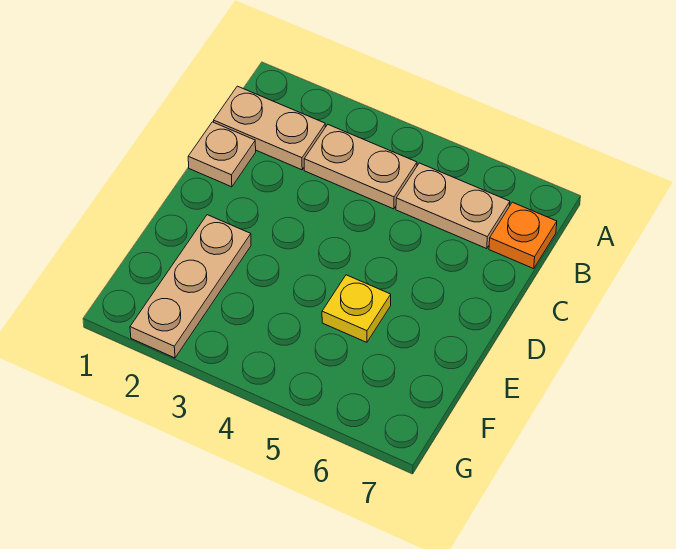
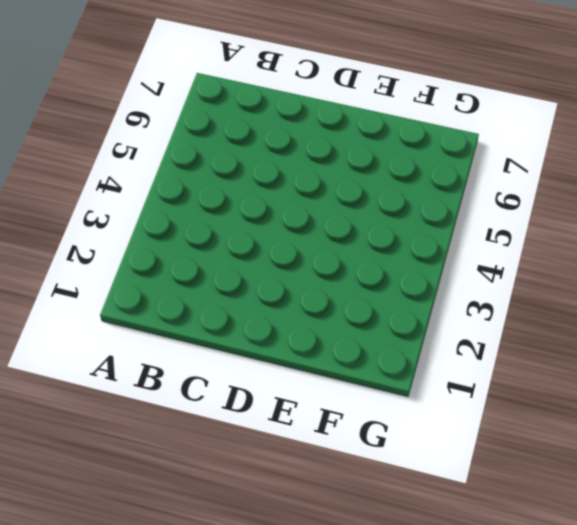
none -> tan plate B1:B2 level 1
none -> tan plate B3:B4 level 1

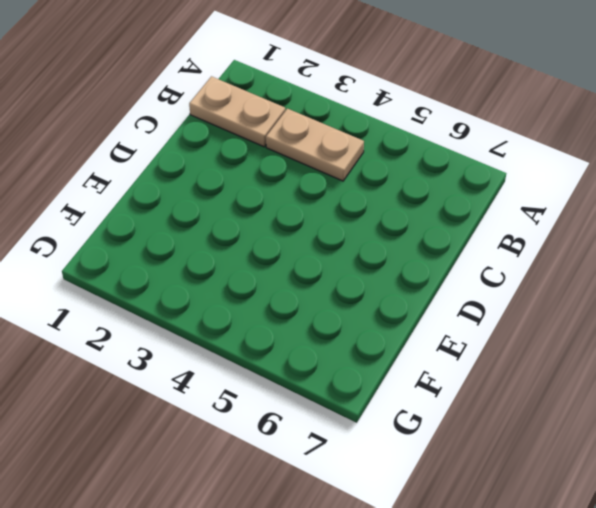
none -> tan plate B5:B6 level 1
none -> orange plate B7 level 1

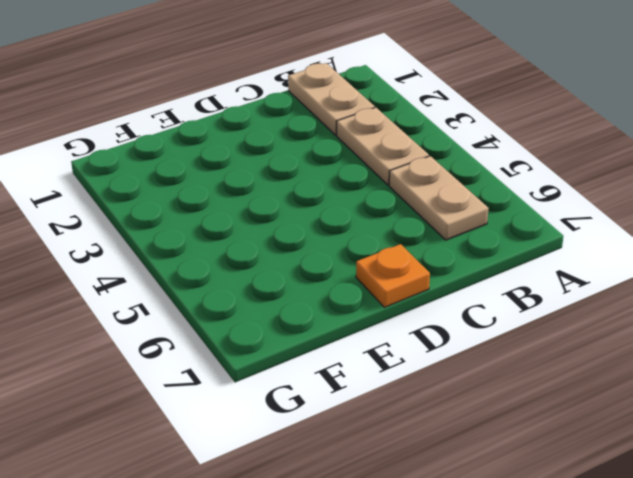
orange plate D7 level 1 -> orange plate B7 level 1
none -> tan plate C1 level 1
none -> tan plate E2:G2 level 1

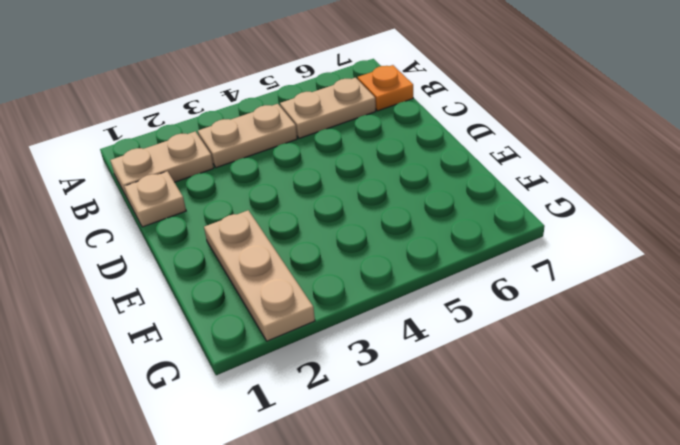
none -> yellow plate E5 level 1

